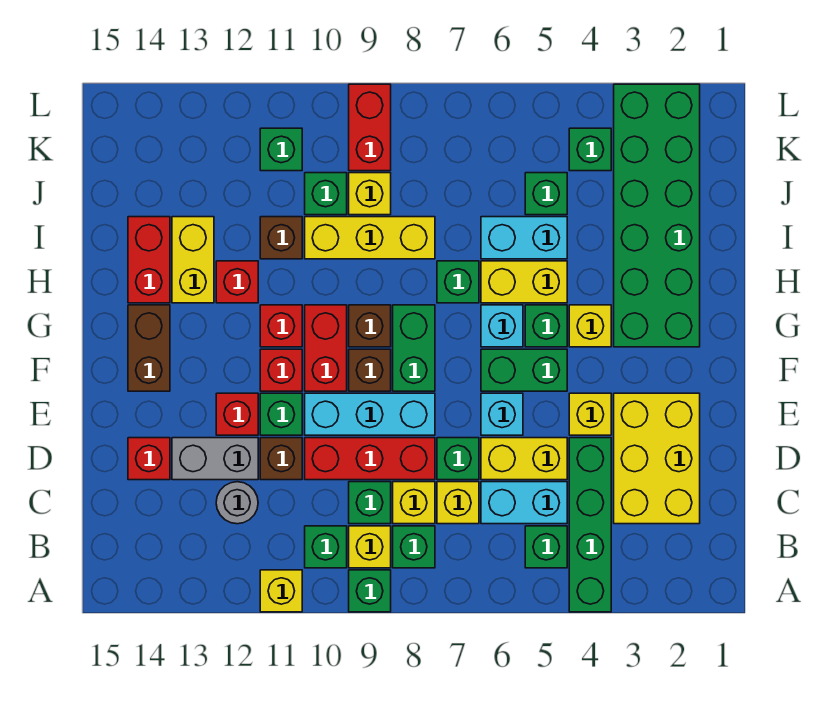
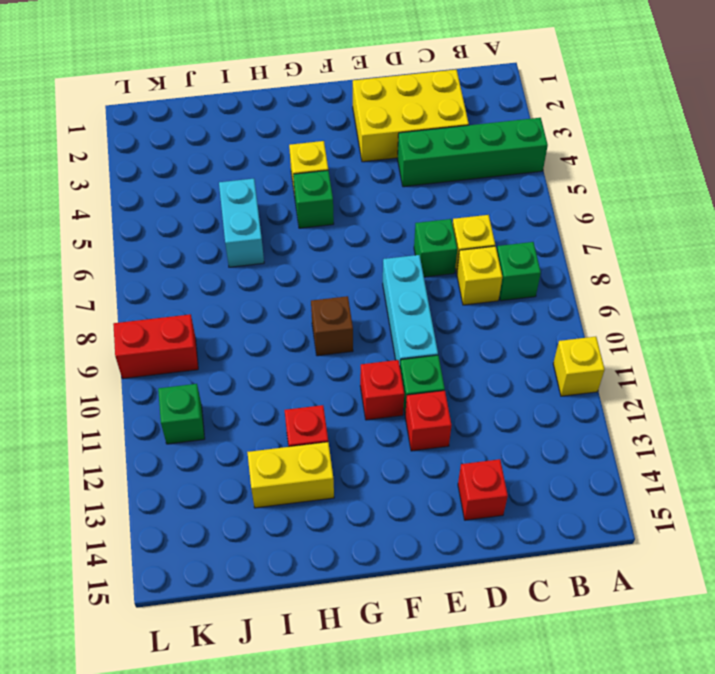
none -> green brick A9 level 1
none -> green brick B5 level 1
none -> yellow brick B9 level 1
none -> green brick B10 level 1

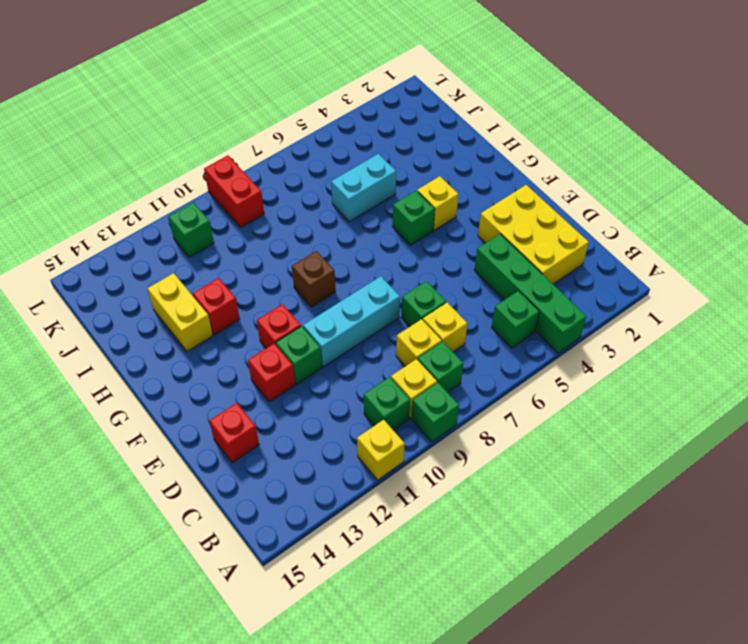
none -> cyan brick C5:C6 level 1
none -> green brick C9 level 1
none -> grey round brick C12 level 1
none -> yellow brick D5:D6 level 1

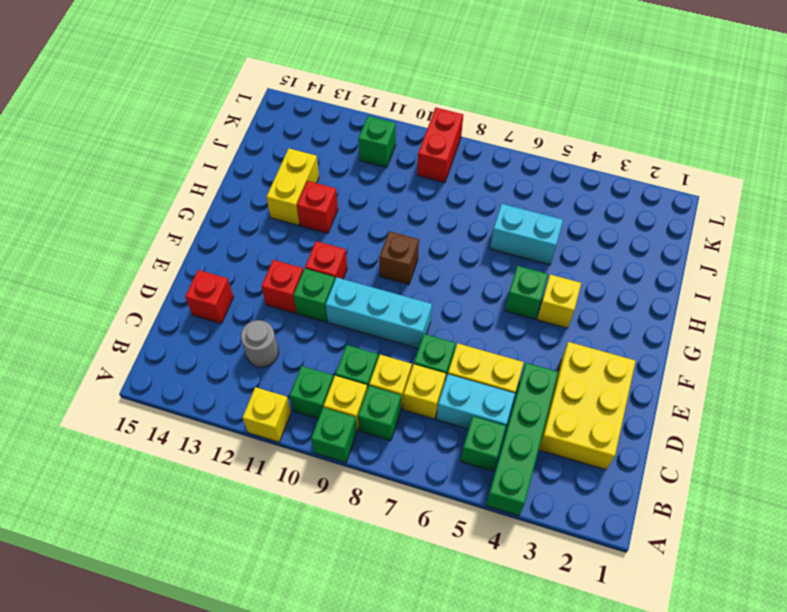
none -> red brick D8:D10 level 1
none -> brown brick D11 level 1
none -> grey brick D12:D13 level 1
none -> yellow brick E4 level 1

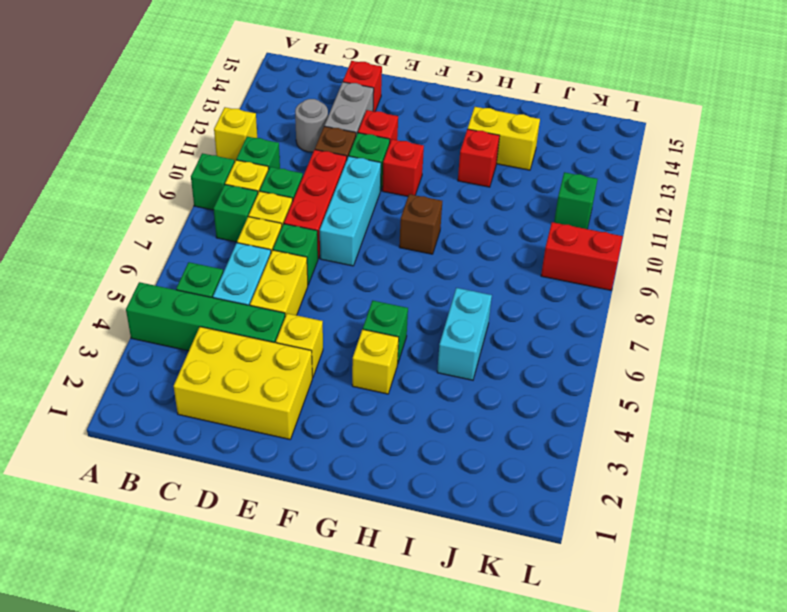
none -> cyan brick E6 level 1
none -> green brick F5:F6 level 1
none -> green brick F8:G8 level 1
none -> brown brick F9 level 1

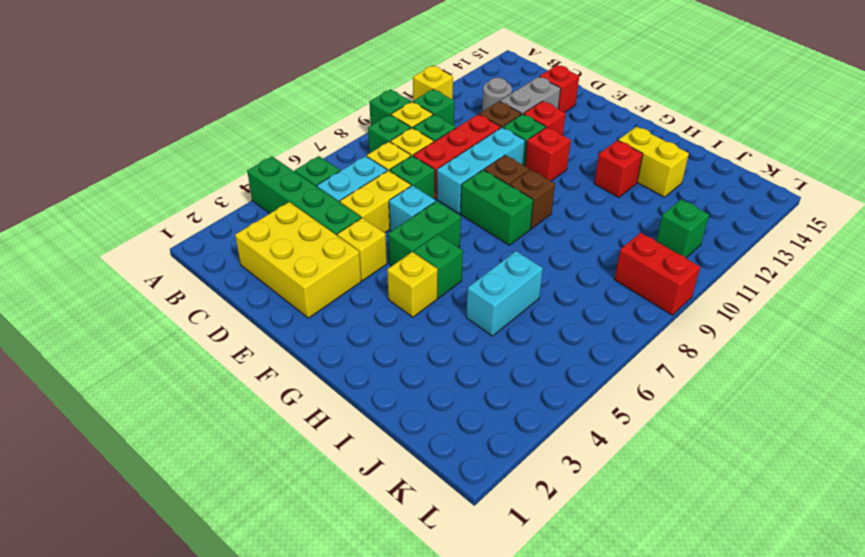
none -> red brick F10:G10 level 1
none -> brown brick F14:G14 level 1
none -> green brick G2:L3 level 1
none -> cyan brick G6 level 1

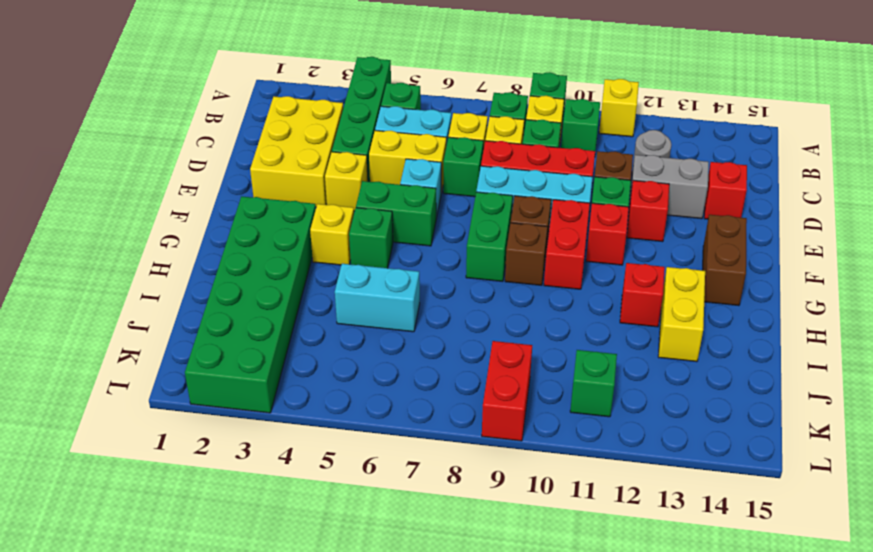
none -> cyan brick G6 level 1
none -> red brick G11 level 1
none -> yellow brick H5:H6 level 1
none -> green brick H7 level 1

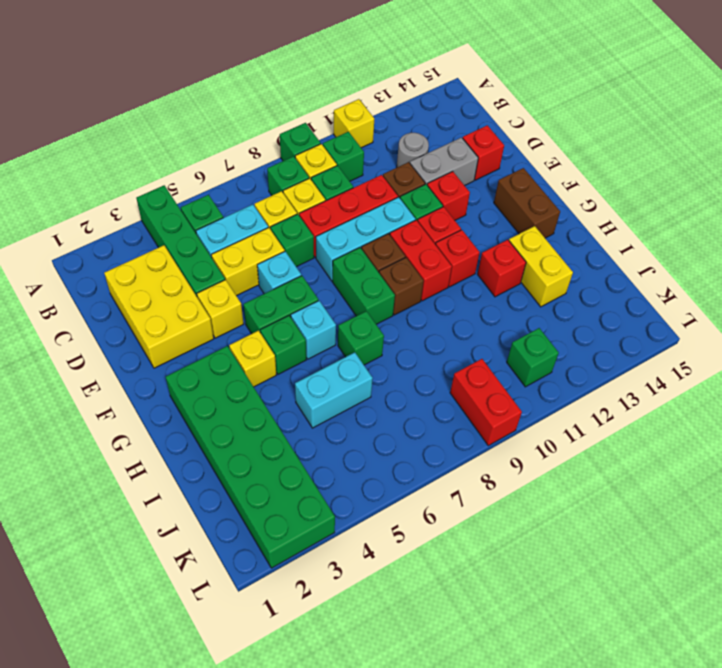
none -> yellow brick H5:H6 level 1
none -> red brick H14:I14 level 1
none -> yellow brick I8:I10 level 1
none -> brown brick I11 level 1

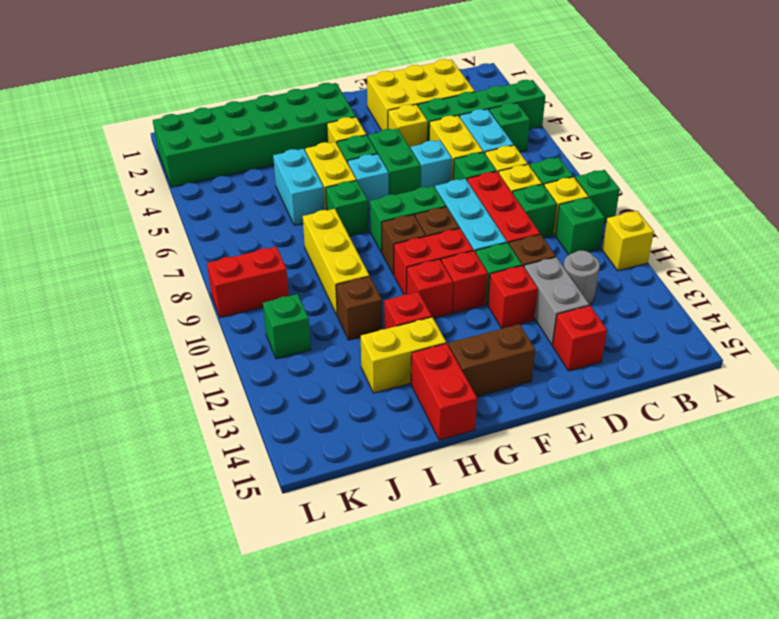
red brick H14:H15 level 1 -> red brick H14:I14 level 1
none -> green brick J5 level 1
none -> yellow brick J9 level 1
none -> green brick J10 level 1
none -> green brick K4 level 1

